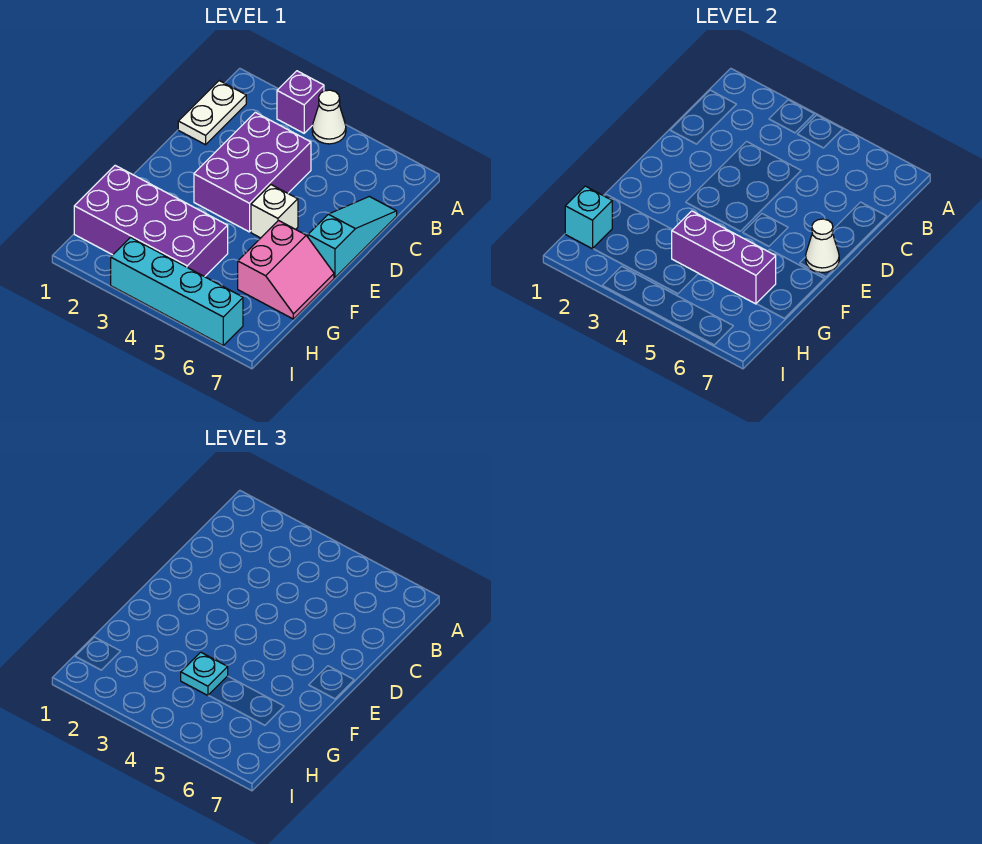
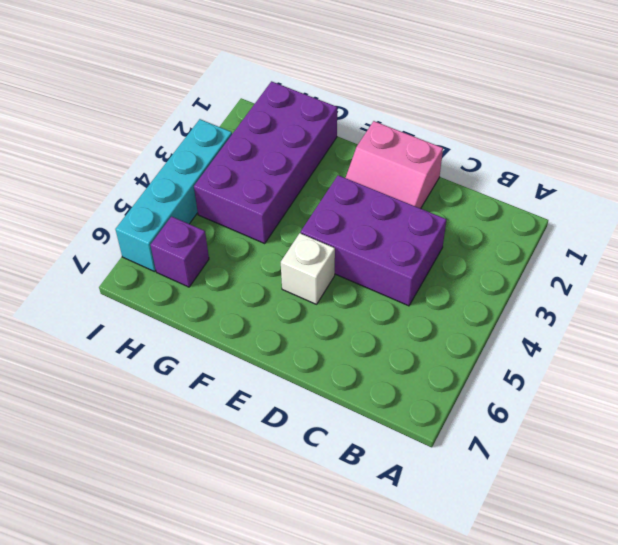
pink slope D1:E2 level 1 top 1 -> pink slope F6:G7 level 1 top 6
purple brick H6 level 1 -> purple brick A3 level 1
none -> white cone A4 level 1
none -> white plate B1:C1 level 1
none -> cyan slope C7:E7 level 1 top E

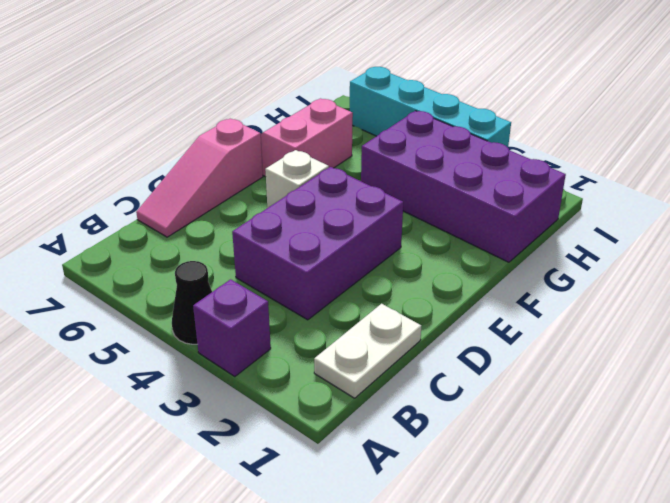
black cone A4 level 1 -> white cone A4 level 1
pink slope C7:E7 level 1 top E -> cyan slope C7:E7 level 1 top E
none -> white cone E7 level 2
none -> purple brick G4:G6 level 2
none -> cyan brick H1 level 2

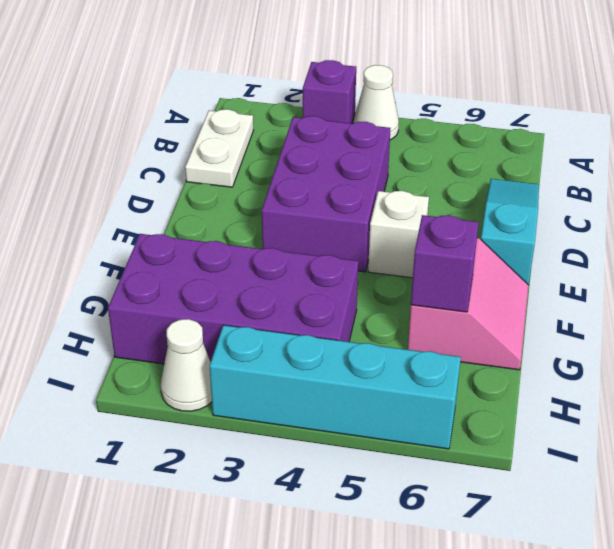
purple brick G6 level 2 -> purple brick G4:G6 level 2
white cone I2 level 1 -> white cone E7 level 2
none -> cyan brick H1 level 2
none -> cyan plate G4 level 3

